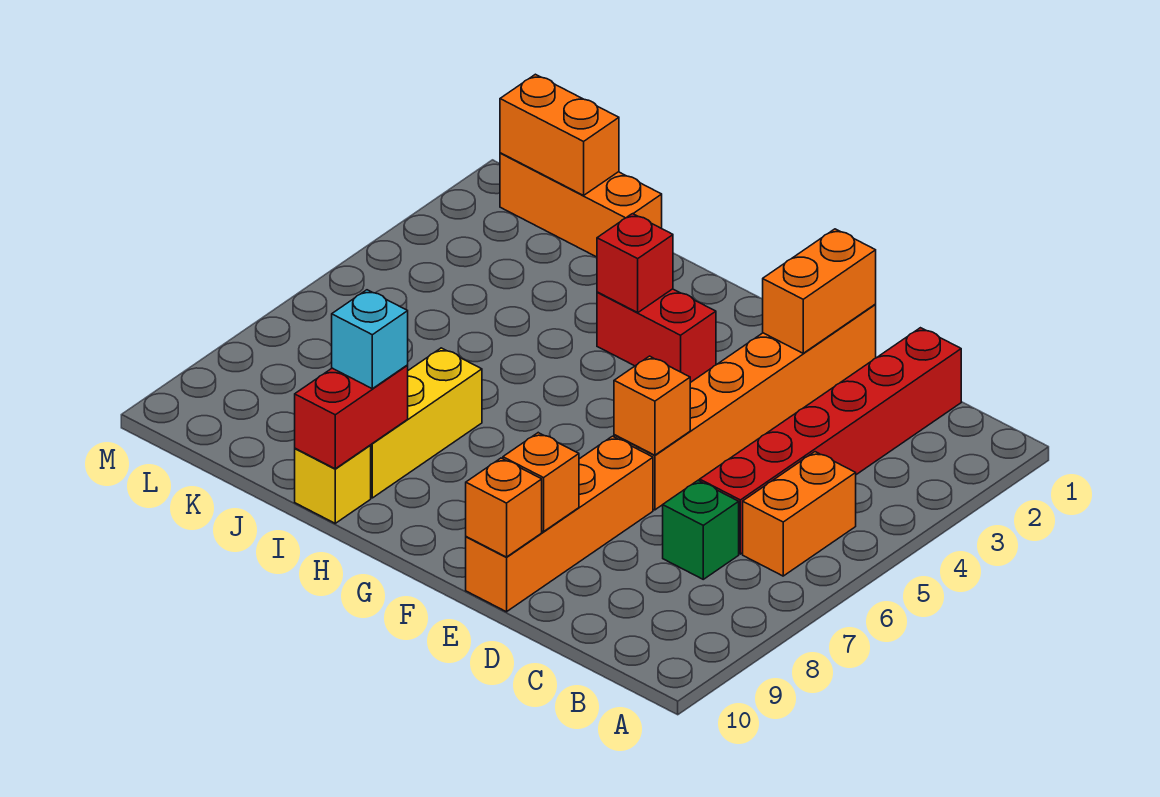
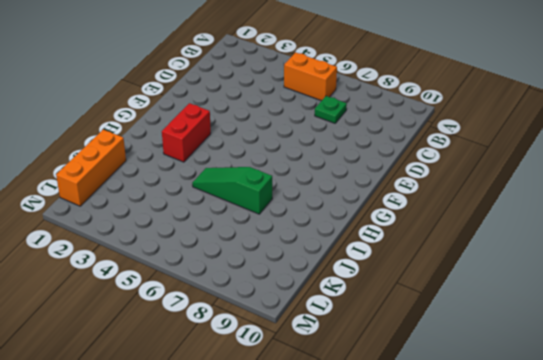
green plate C7 level 1 -> green brick C7 level 1
green slope I5:I7 level 1 top 7 -> yellow brick I7:I9 level 1
none -> red brick C1:C6 level 1
none -> orange brick E1:E6 level 1
none -> orange brick E7:E10 level 1

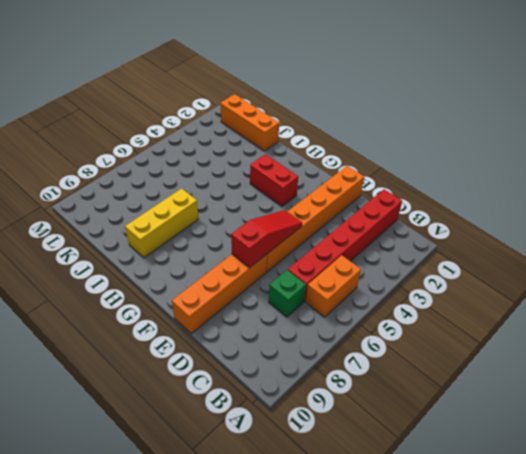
red slope E5:E7 level 2 top 7 -> orange brick E6 level 2
none -> yellow brick I10 level 1
none -> orange brick E1:E2 level 2
none -> orange brick E9 level 2

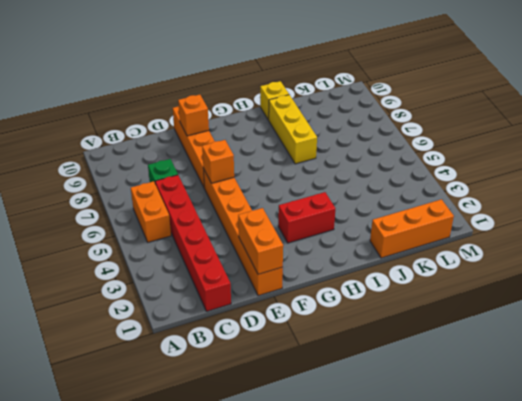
none -> orange brick E10 level 2
none -> red brick H3 level 2
none -> red brick I9:I10 level 2

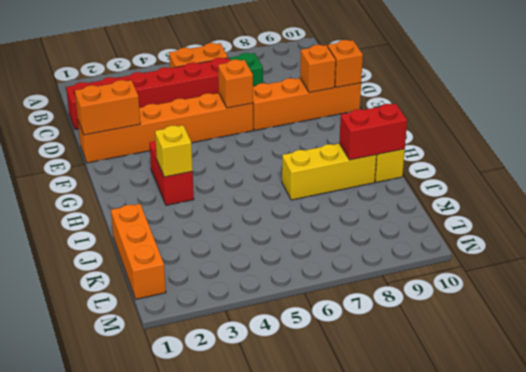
yellow brick H3 level 2 -> red brick H3 level 2
none -> orange brick K1:L1 level 2
none -> cyan brick I9 level 3

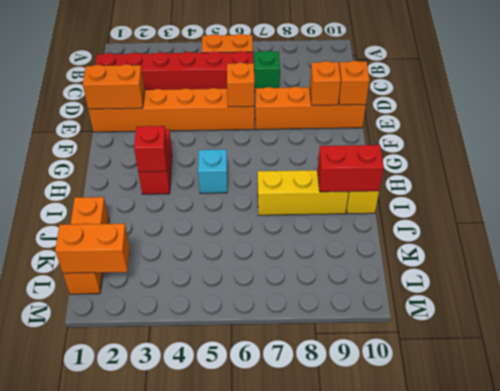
cyan brick H5 level 1 -> cyan brick I9 level 3
orange brick L1:L2 level 2 -> orange brick K1:L1 level 2

